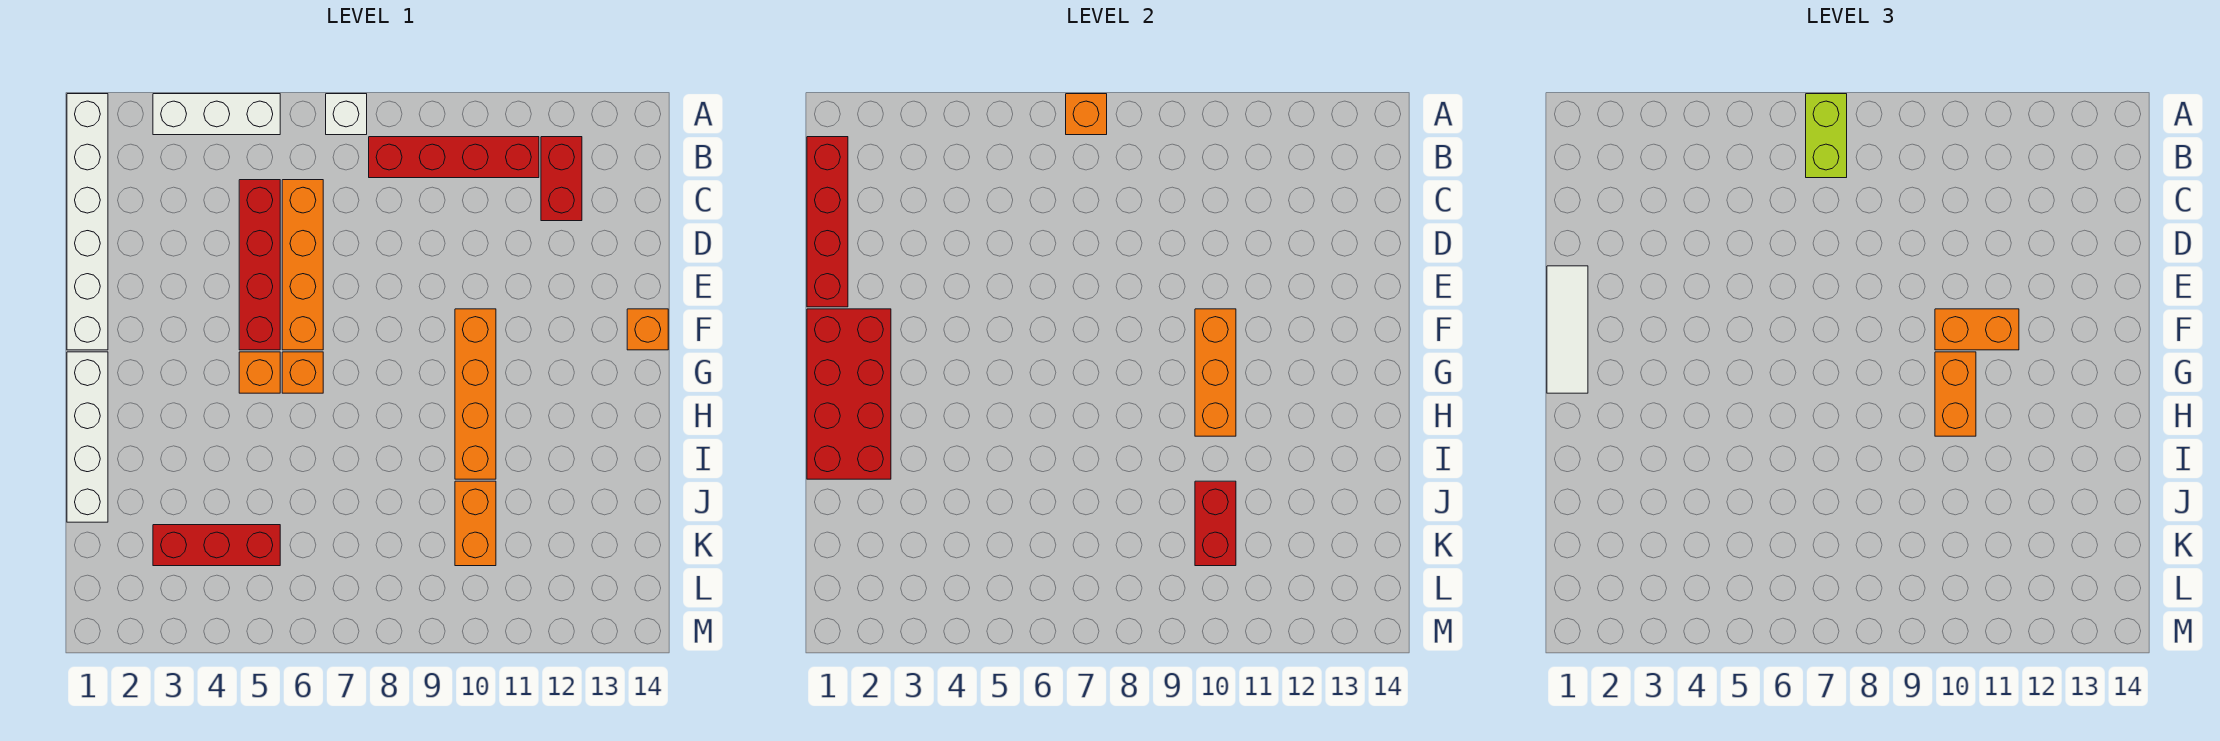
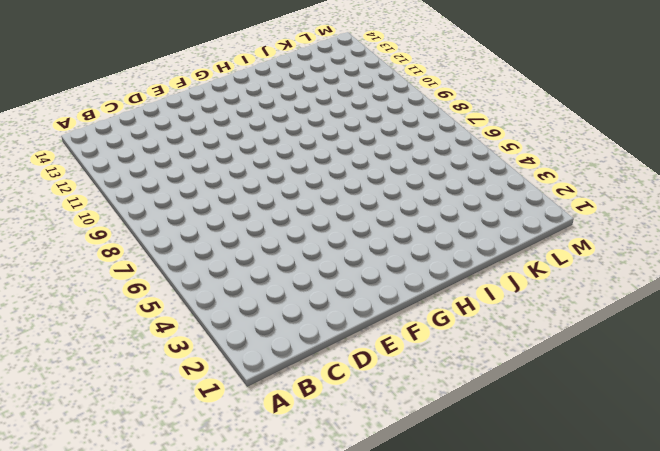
none -> white brick A1:F1 level 1
none -> white brick A3:A5 level 1
none -> white brick A7 level 1

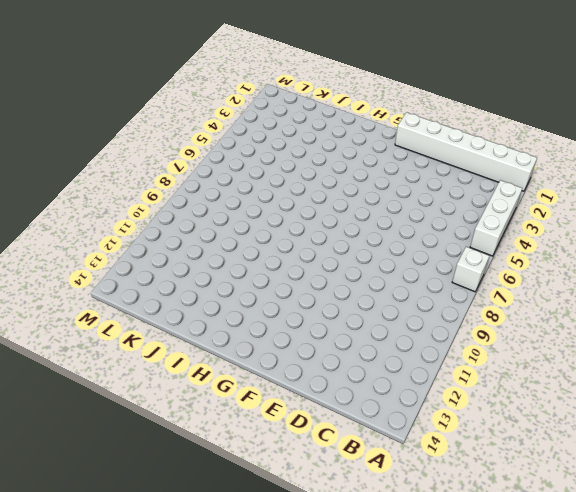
none -> red brick B8:B11 level 1
none -> red brick B12:C12 level 1
none -> red brick C5:F5 level 1

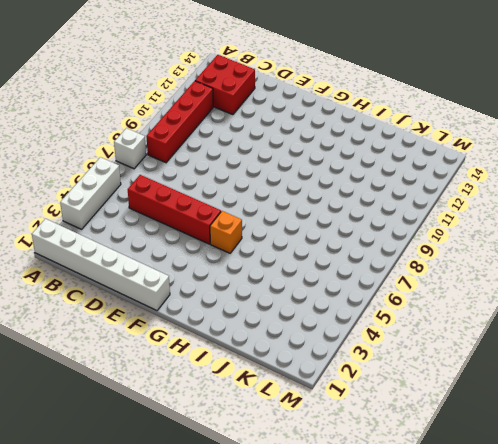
red brick B12:C13 level 1 -> red brick B12:C12 level 1
none -> orange brick C6:F6 level 1
none -> orange brick F10:I10 level 1
none -> orange brick F14 level 1

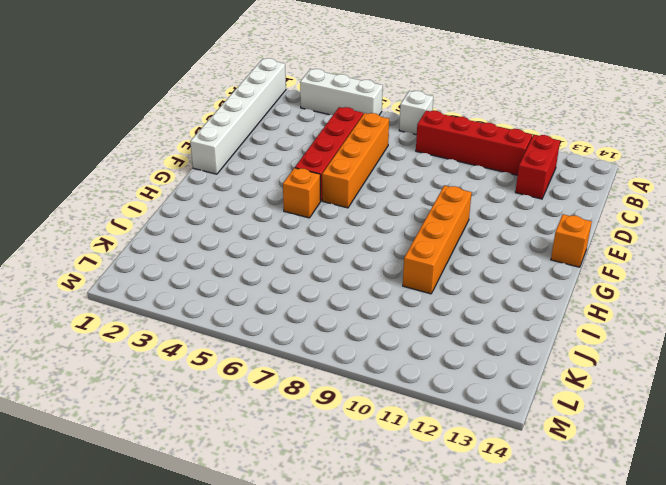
none -> white brick G1:J1 level 1
none -> orange brick G6 level 1
none -> orange brick J10:K10 level 1

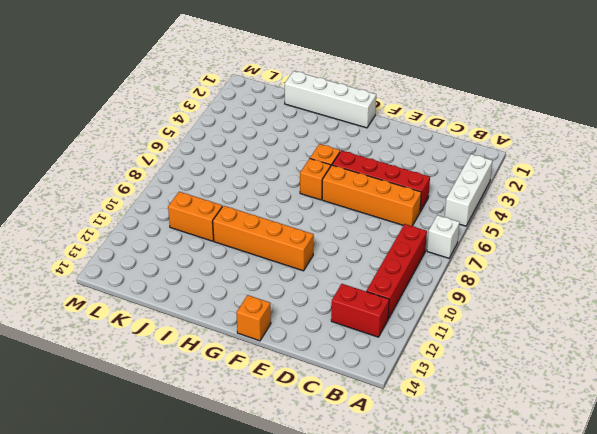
none -> white brick A1:F1 level 1
none -> red brick K3:K5 level 1
none -> orange brick A7 level 2

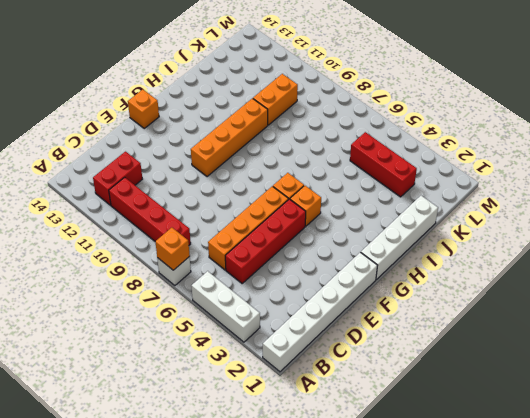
none -> red brick B1:E1 level 2
none -> red brick F1:I2 level 2
none -> orange brick F10:H10 level 2

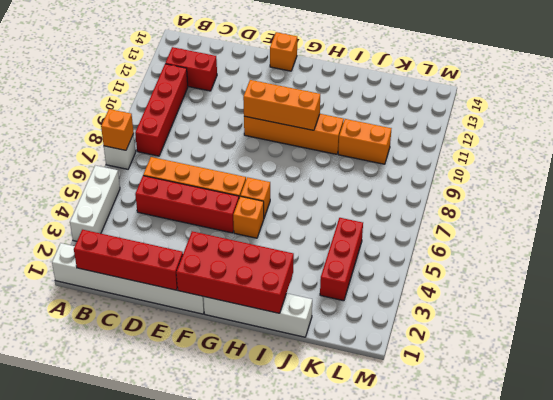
none -> red brick J10:K10 level 2
none -> lime brick A7:B7 level 3
none -> white tile E1:G1 level 3

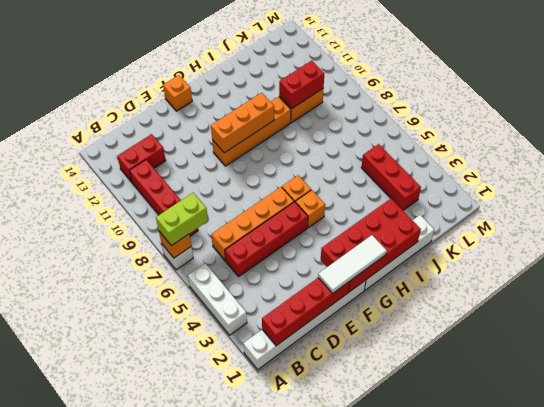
none -> orange brick F10:F11 level 3
none -> orange brick G10:H10 level 3

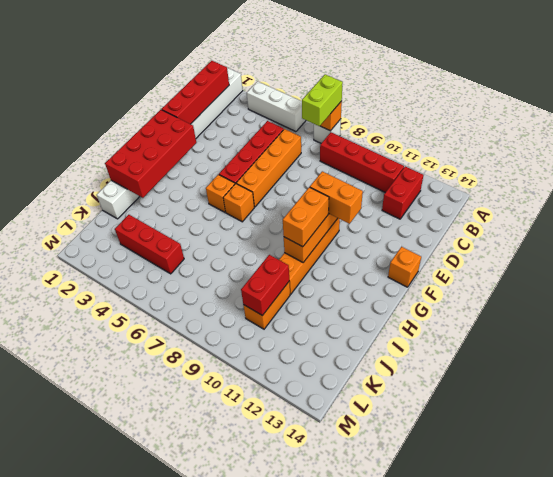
none -> white tile E1:G1 level 3

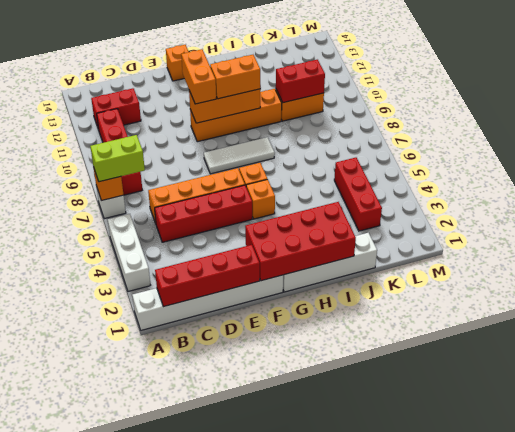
white tile F8:H8 level 1 -> white tile E1:G1 level 3

